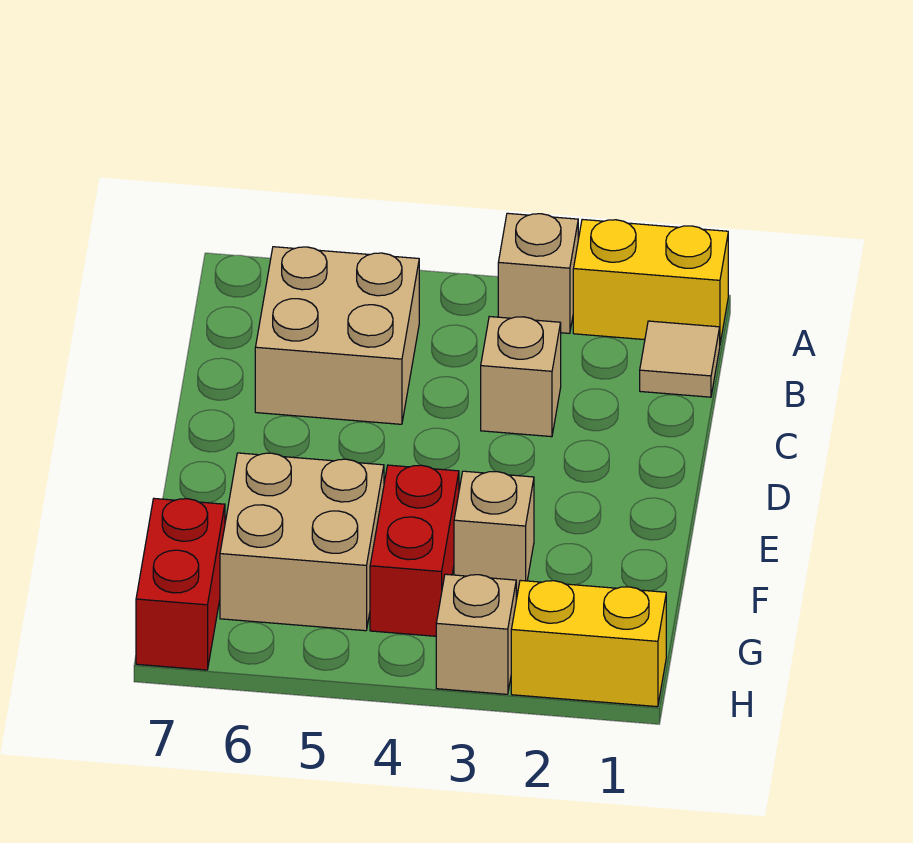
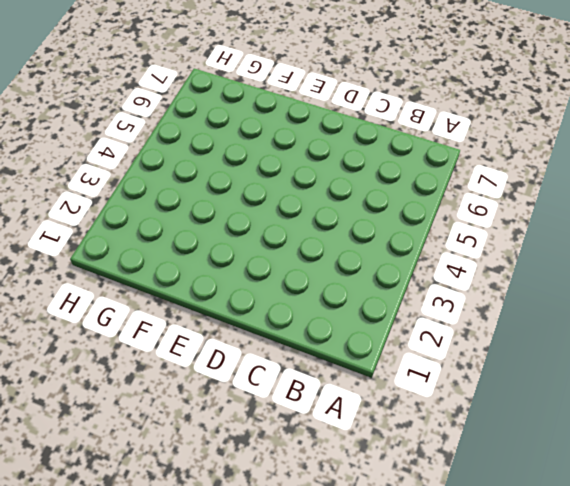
none -> yellow brick A1:A2 level 1
none -> tan brick A3 level 1

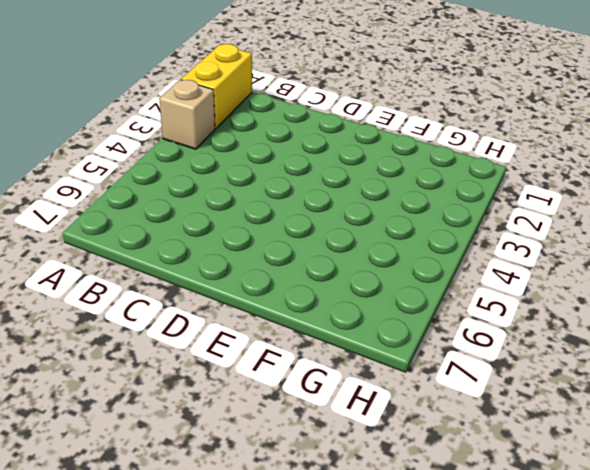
none -> tan tile B1 level 1
none -> tan brick B5:C6 level 1

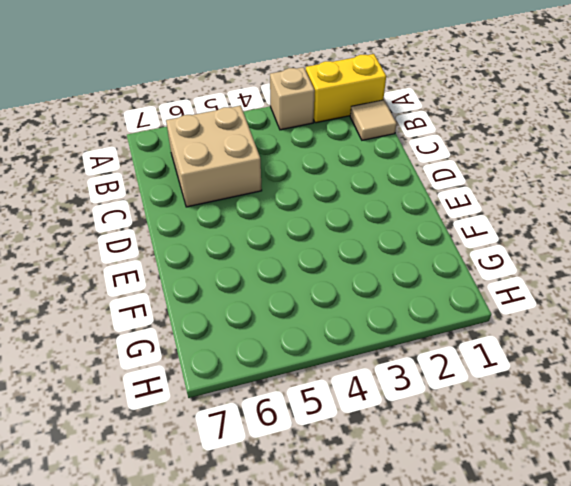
none -> tan brick C3 level 1
none -> tan brick F3 level 1

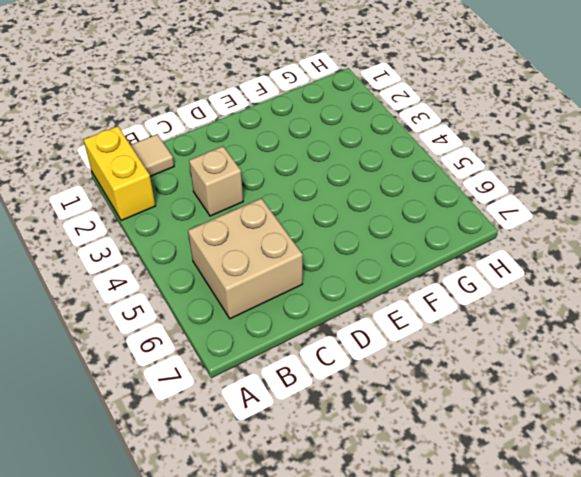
none -> tan brick A3 level 1
none -> tan brick F3 level 1

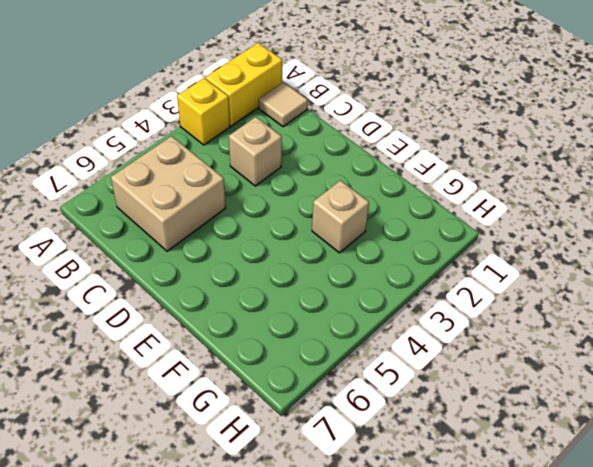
yellow brick A3 level 1 -> tan brick A3 level 1
none -> red brick F4:G4 level 1
none -> tan brick F5:G6 level 1

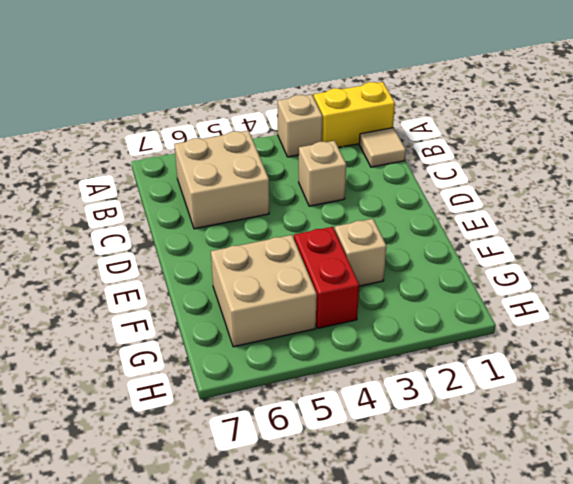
none -> red brick G7:H7 level 1
none -> yellow brick H1:H2 level 1

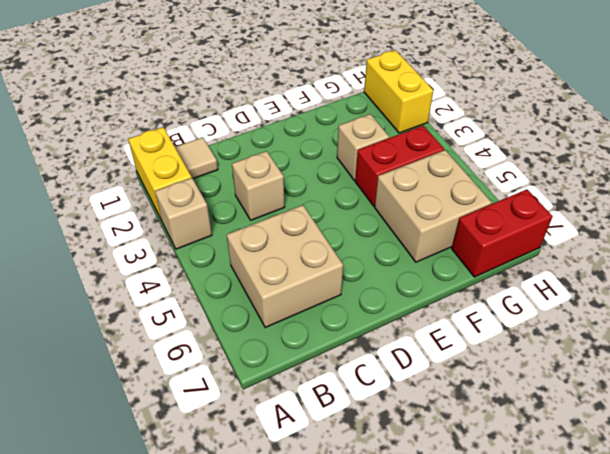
none -> tan brick H3 level 1

